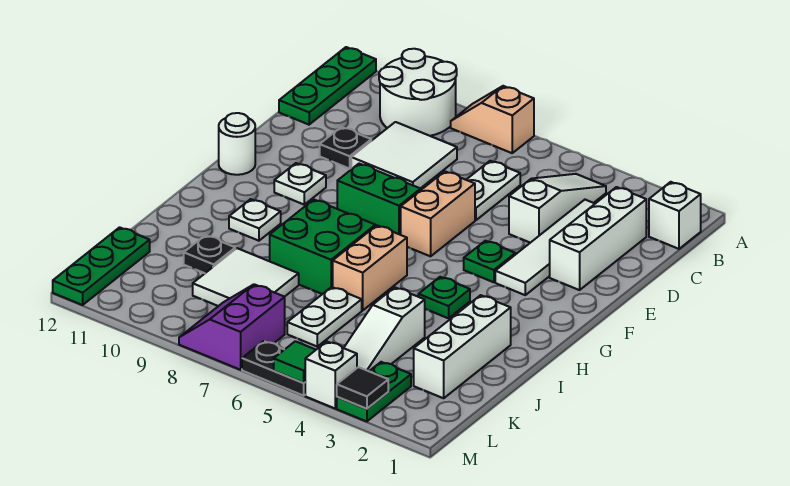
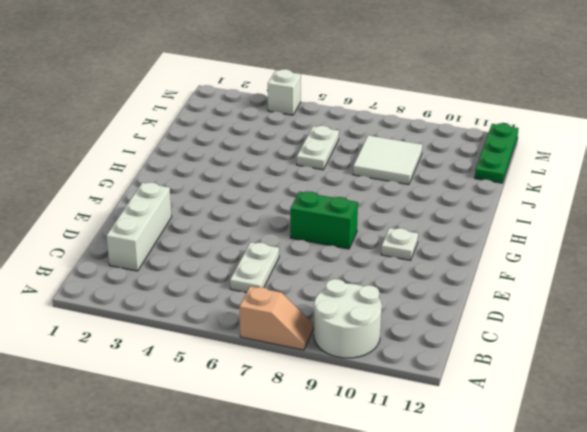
none -> green plate A12:C12 level 1
none -> white brick B1 level 1
none -> white slope B4:D4 level 1 top D
none -> white tile C3:F3 level 1

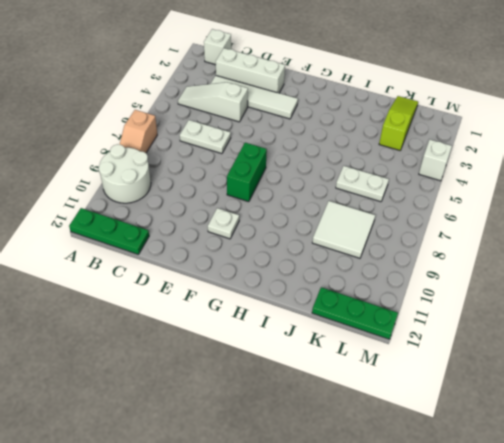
lime slope K1:K3 level 1 top 3 -> white brick I2:K2 level 1
none -> white tile C8:D9 level 1
none -> black plate D10 level 1
none -> tan brick E6:F6 level 1
none -> green plate F4 level 1

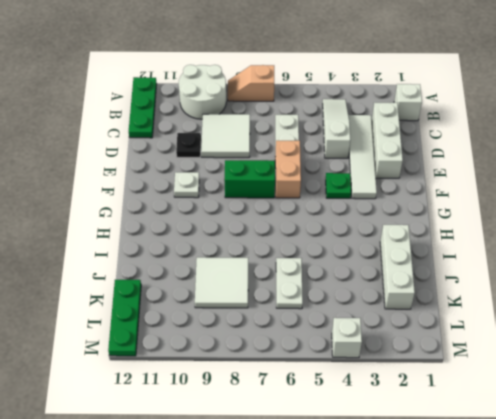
none -> white round brick F12 level 1
none -> green plate H4 level 1
none -> tan brick H6:I6 level 1
none -> green brick H7:I8 level 1

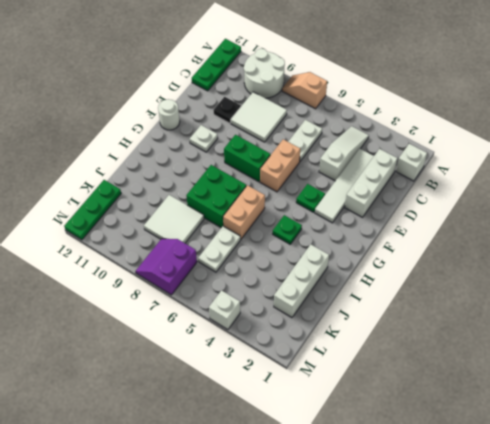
none -> white plate H10 level 1
none -> white slope J4:L4 level 1 top J
none -> black plate J10 level 1
none -> green plate L3:M3 level 1

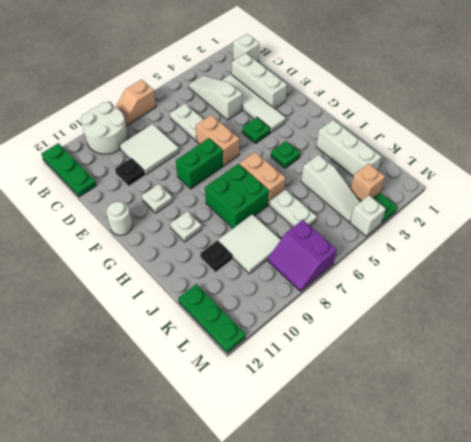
tan brick L3 level 2 -> none
none -> black plate M5:M6 level 1
none -> black tile M3 level 2
none -> green tile M5 level 2

